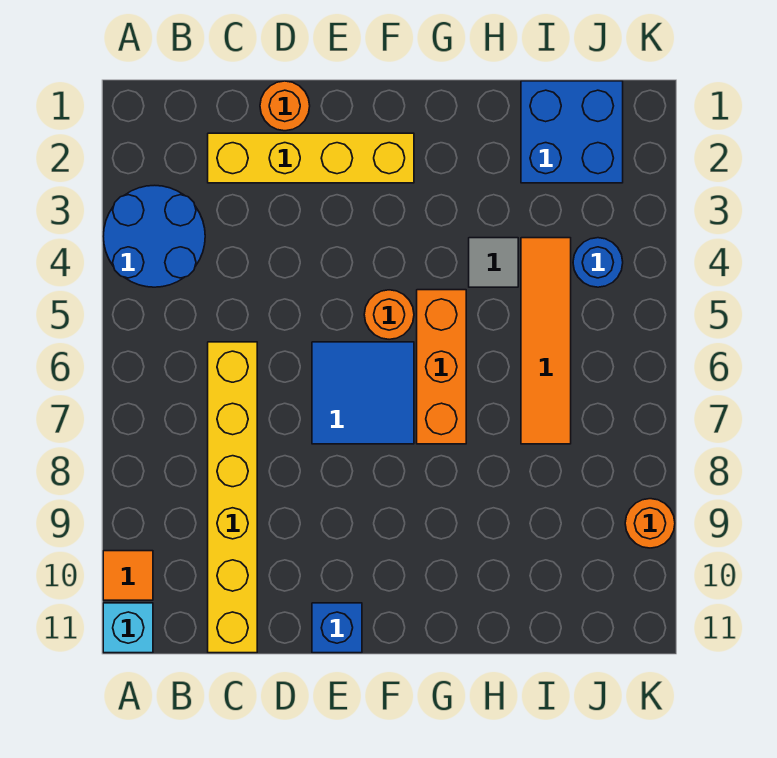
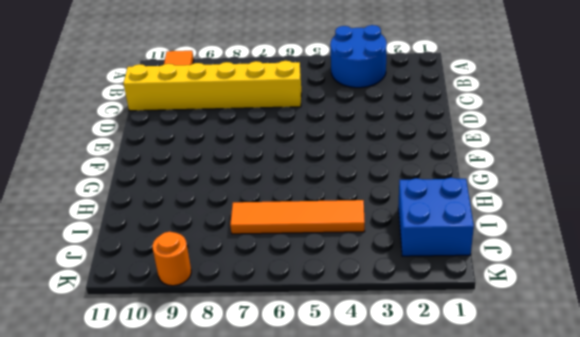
none -> cyan brick A11 level 1
none -> yellow brick C2:F2 level 1
none -> orange round brick D1 level 1

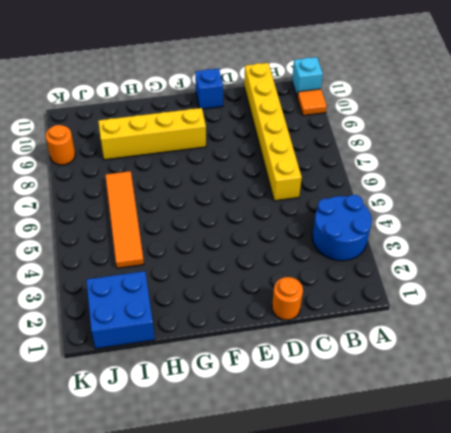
yellow brick F9:I9 level 1 -> yellow brick C2:F2 level 1
none -> blue tile E6:F7 level 1
none -> orange round brick F5 level 1
none -> orange brick G5:G7 level 1

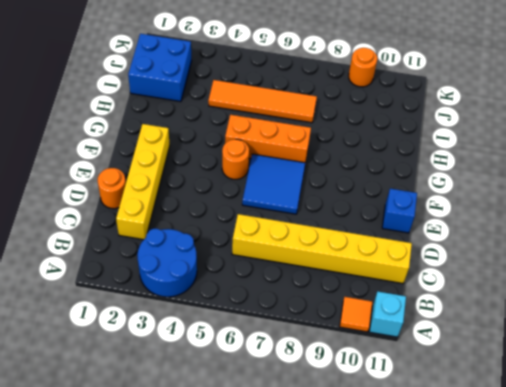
none -> grey tile H4 level 1
none -> blue round brick J4 level 1

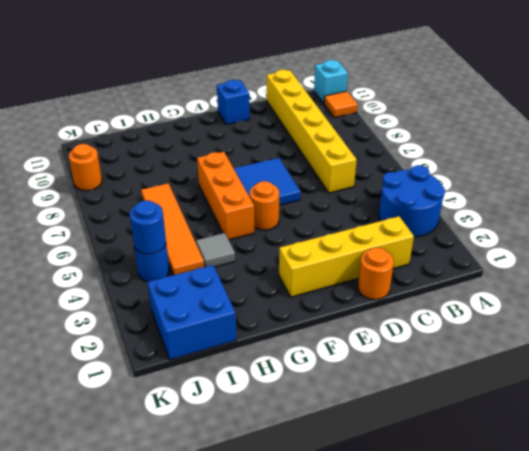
blue round brick J4 level 2 -> none

